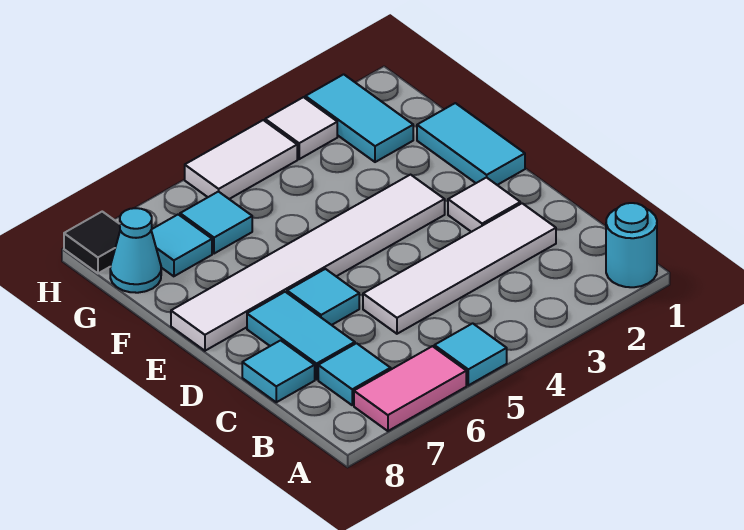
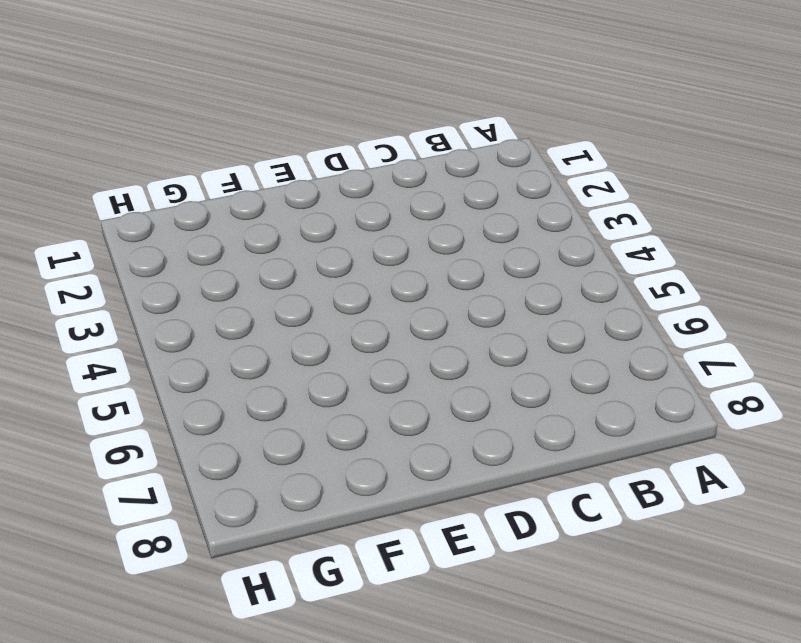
none -> cyan round brick A1 level 1
none -> cyan tile A5 level 1
none -> pink tile A6:A7 level 1

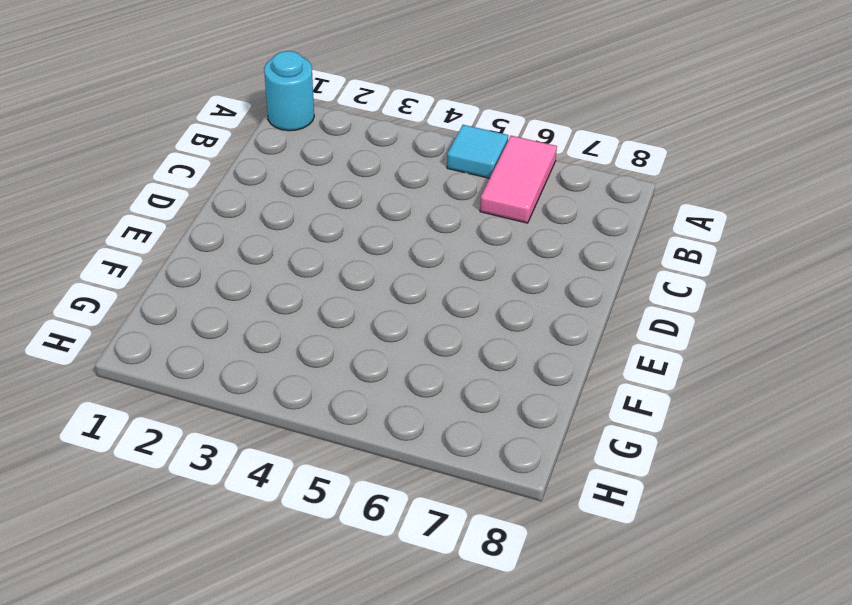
pink tile A6:B6 level 1 -> pink tile A6:A7 level 1
none -> cyan tile B7 level 1
none -> white tile C2:C5 level 1
none -> cyan tile C7:D7 level 1

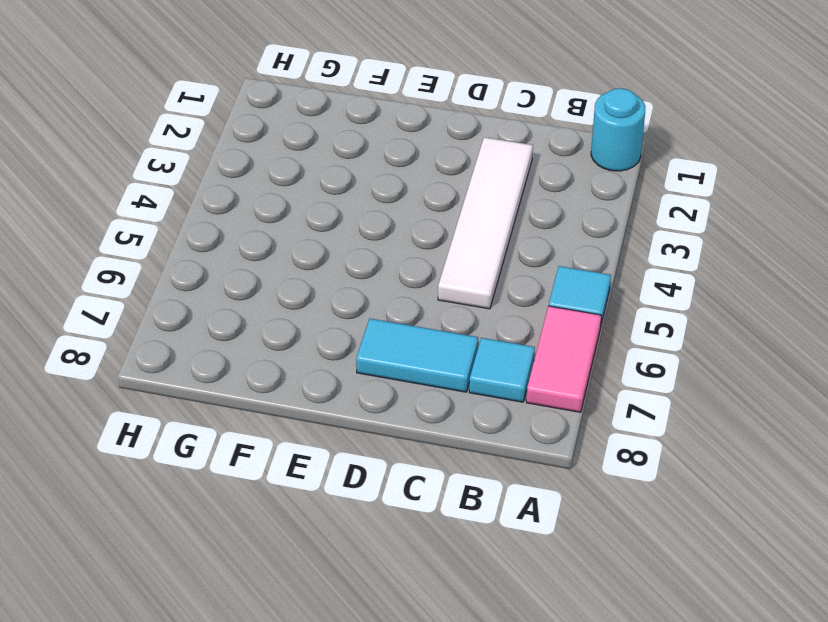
none -> cyan tile C8 level 1
none -> white tile D2 level 1
none -> cyan tile D6 level 1

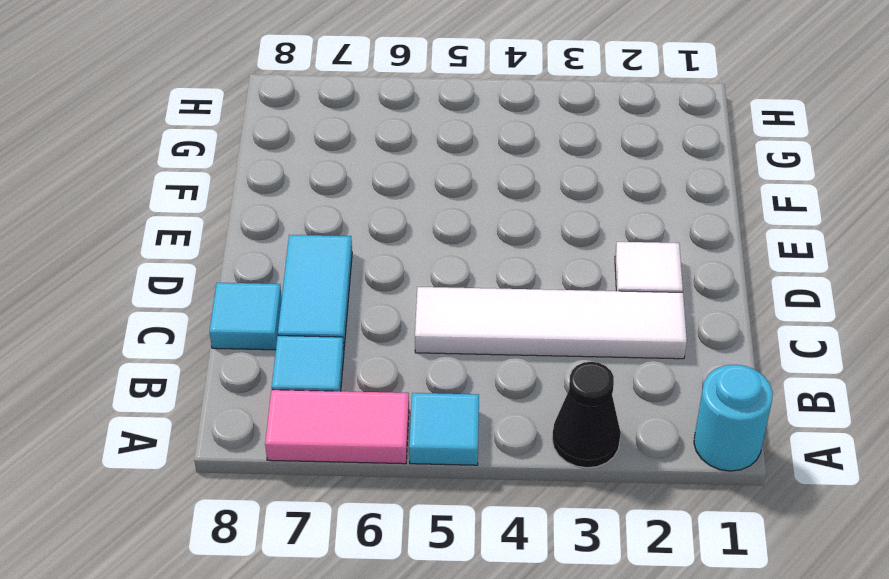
black cone A3 level 1 -> none
none -> cyan tile D6 level 1
none -> cyan tile E1:F1 level 1
none -> white tile E3:E8 level 1

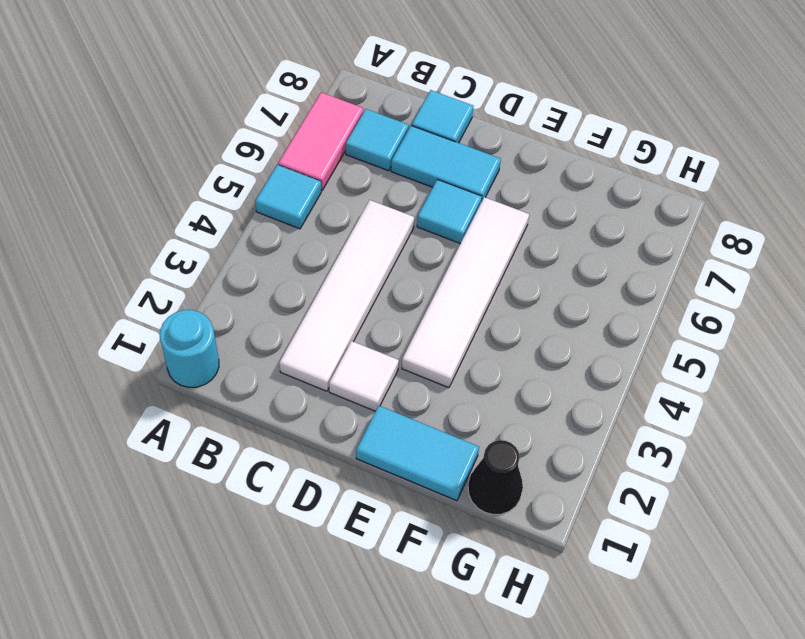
white tile E3:E6 level 1 -> white tile E3:E8 level 1
black cone G1 level 1 -> none
none -> cyan tile G2:H2 level 1
none -> cyan tile G6 level 1
none -> cyan tile G7 level 1

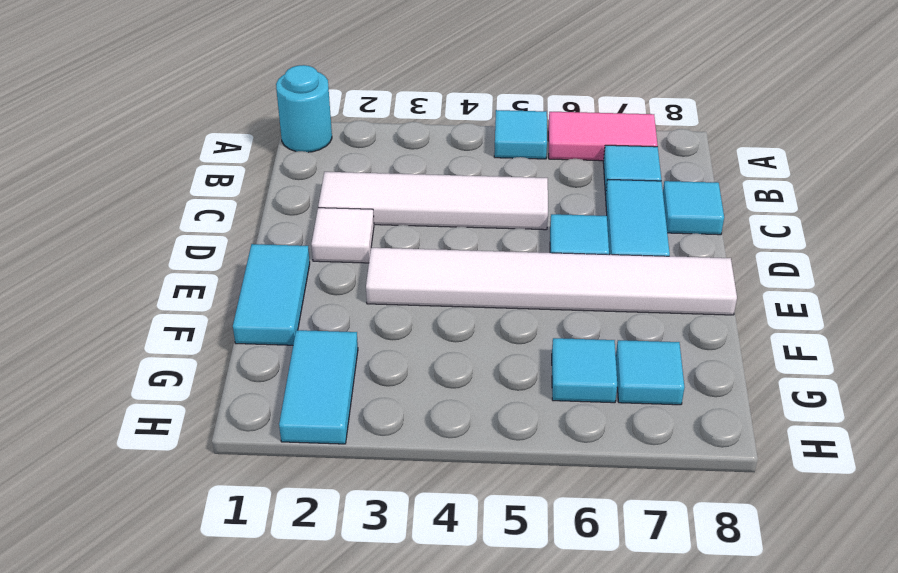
none -> cyan cone G8 level 1
none -> white tile H3 level 1
none -> white tile H4:H5 level 1

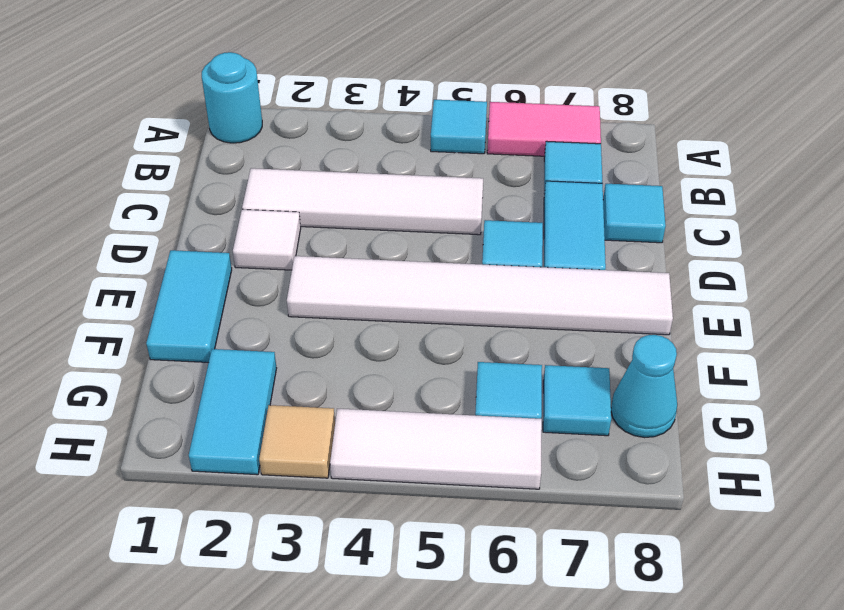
tan tile H3 level 1 -> white tile H3 level 1
white tile H4:H6 level 1 -> white tile H4:H5 level 1
none -> black tile H8 level 1

